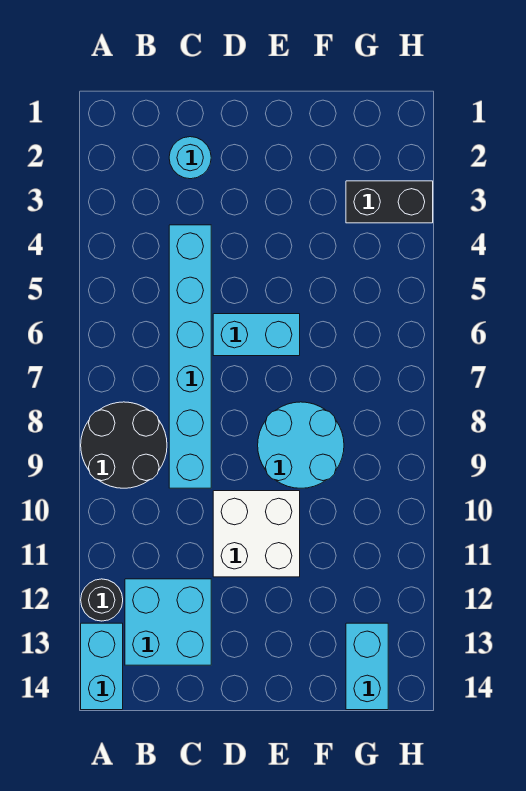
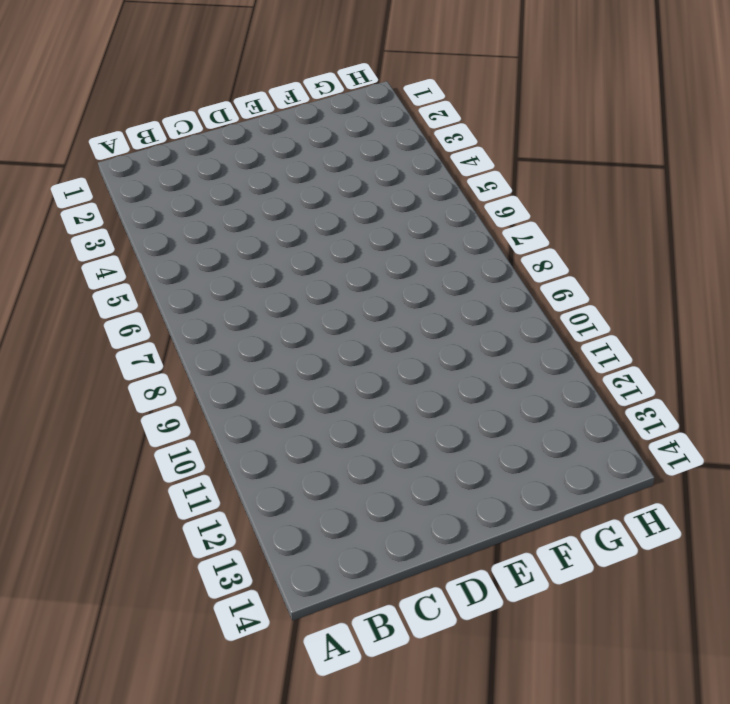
none -> black round brick A8:B9 level 1
none -> black round brick A12 level 1

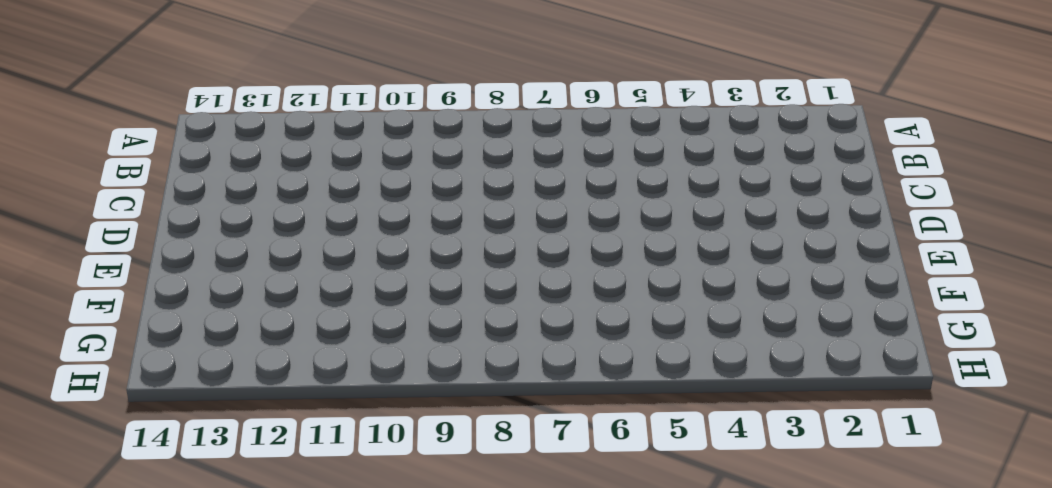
none -> black round brick A8:B9 level 1
none -> black round brick A12 level 1

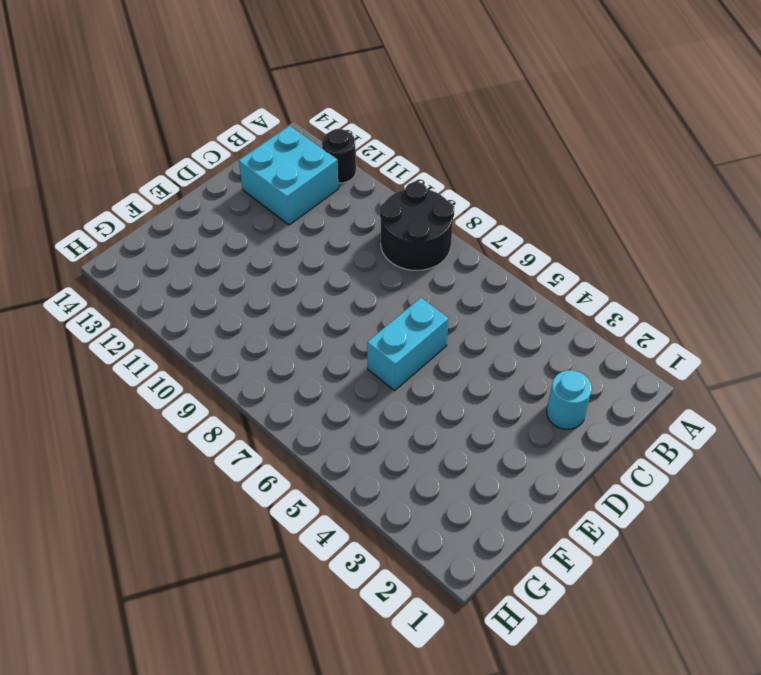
none -> cyan brick A13:A14 level 1
none -> cyan brick C4:C9 level 1

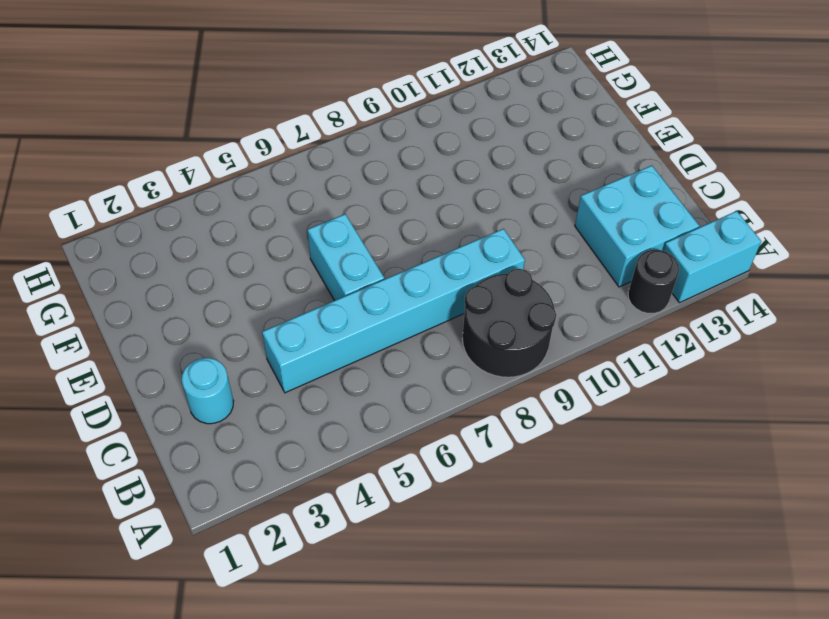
none -> white brick D10:E11 level 1
none -> cyan round brick E8:F9 level 1

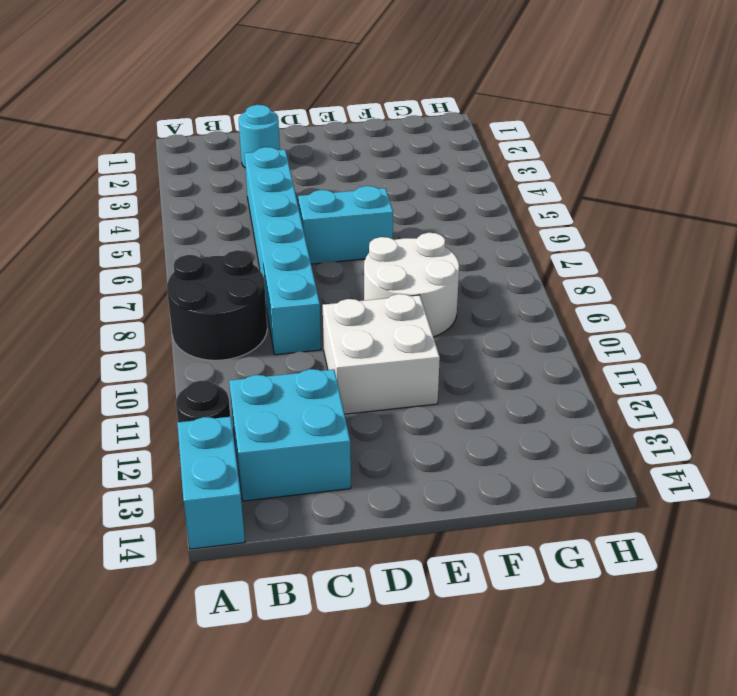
white round brick E8:F9 level 1 -> cyan round brick E8:F9 level 1
none -> black brick G3:H3 level 1
none -> cyan brick G13:G14 level 1

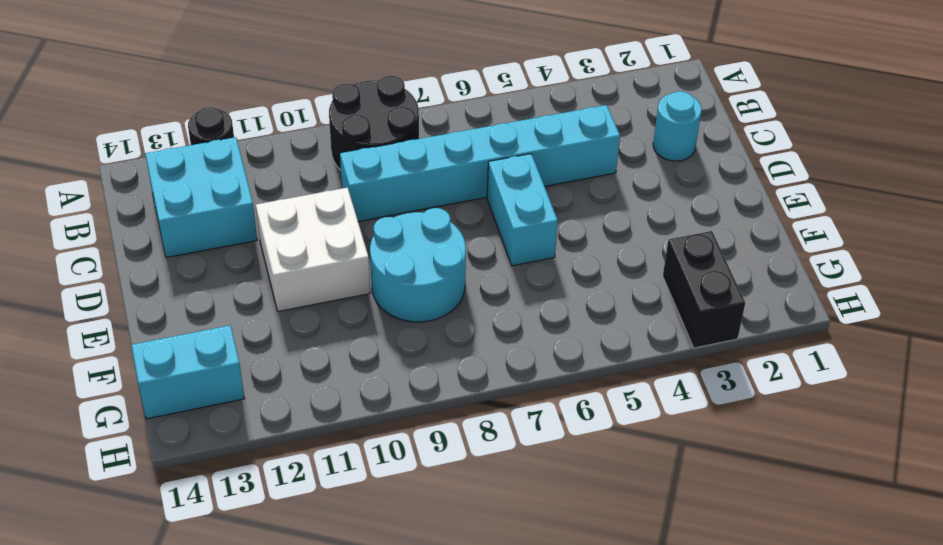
none -> cyan brick A13:A14 level 1

